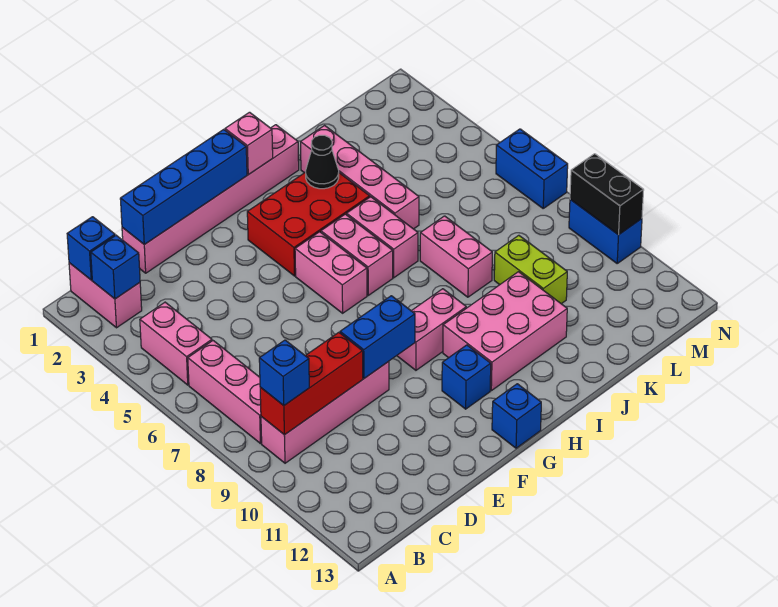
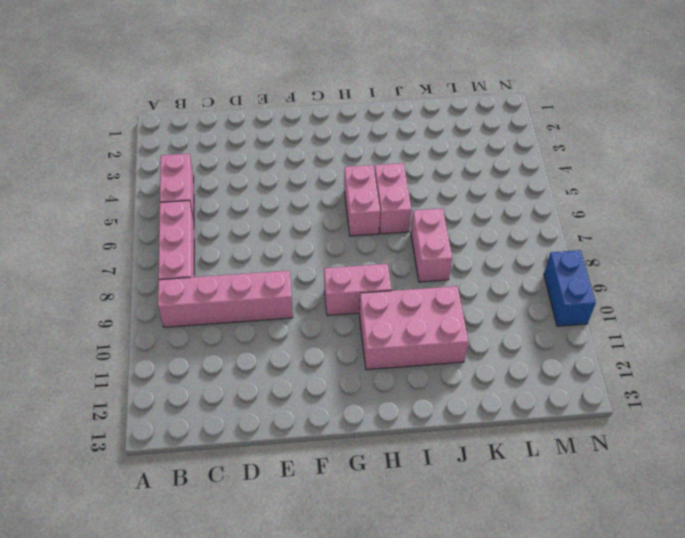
none -> pink brick B1:B2 level 1
none -> pink brick D1:I1 level 1
none -> red brick G3:I4 level 1

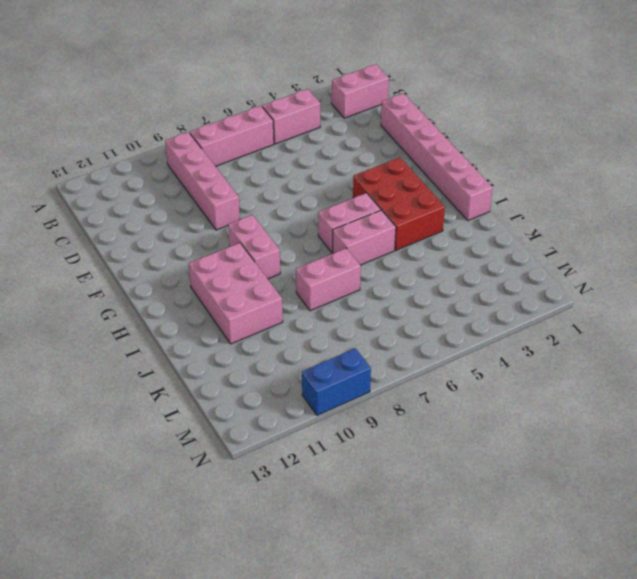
none -> pink brick G5:G6 level 1
none -> blue brick G11 level 1
none -> blue brick G13 level 1

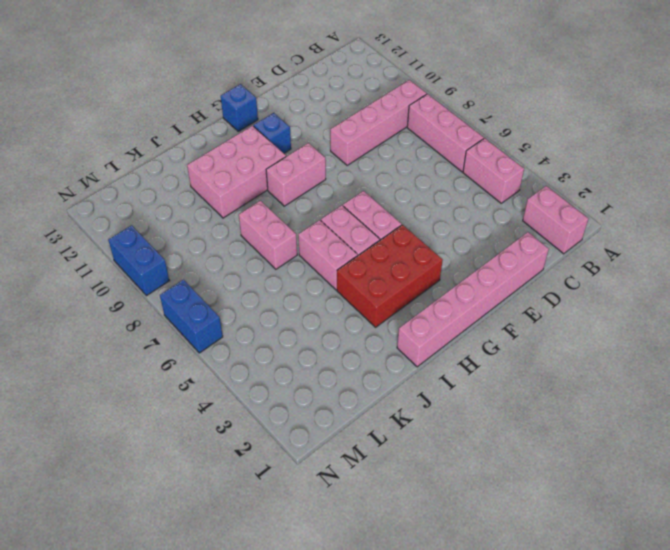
none -> pink brick J2:J5 level 1
none -> lime brick K9:K10 level 1
none -> blue brick B1 level 2

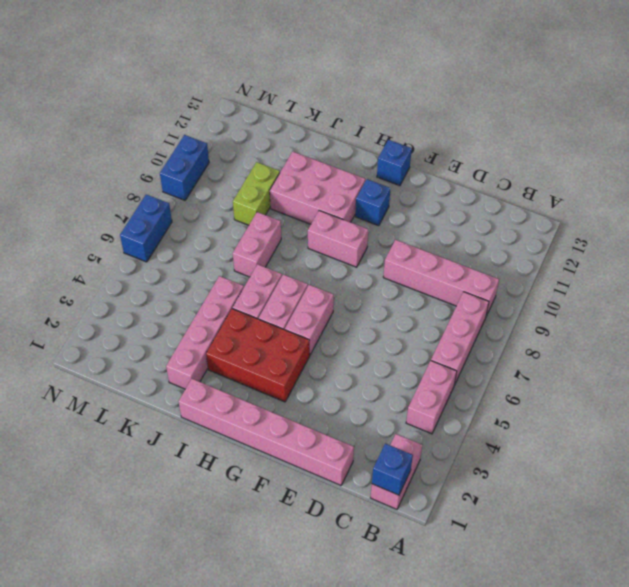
none -> blue brick B2 level 2
none -> red brick B9:D9 level 2
none -> blue brick D1:G1 level 2

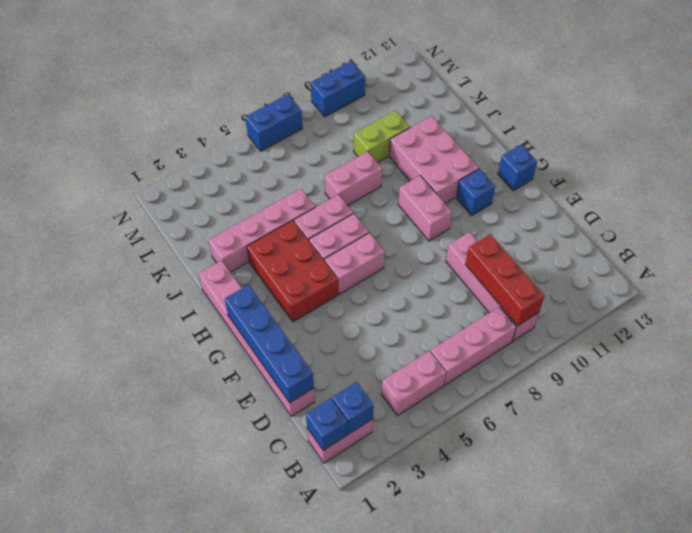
none -> blue brick E9:F9 level 2
none -> pink brick H1 level 2
none -> black cone I3 level 2

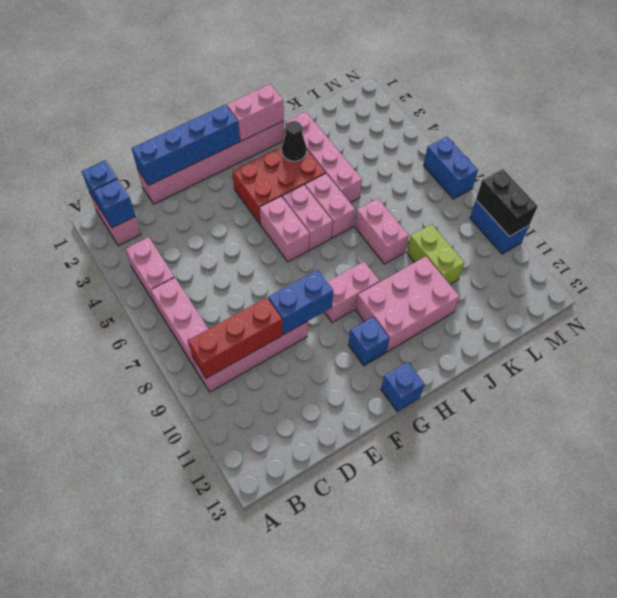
pink brick H1:I1 level 2 -> pink brick H1 level 2
none -> blue brick B9 level 3

